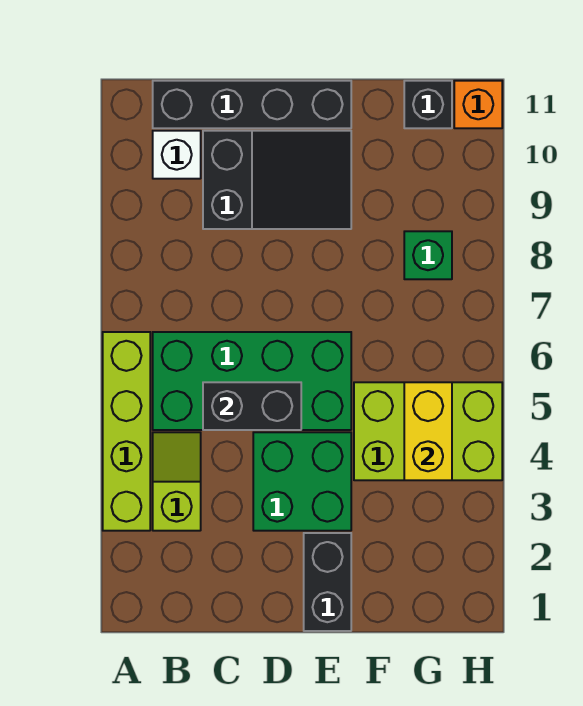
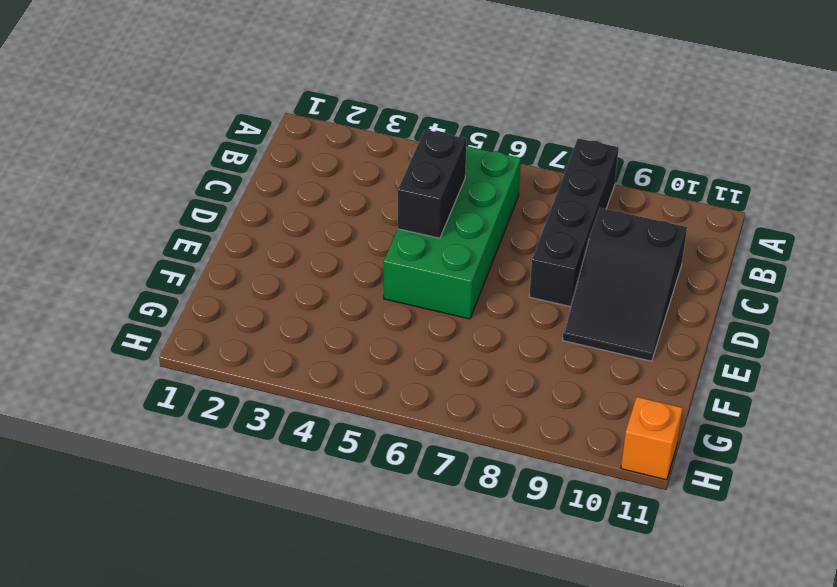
black brick A8:D8 level 1 -> black brick B11:E11 level 1
none -> lime brick A3:A6 level 1
none -> lime slope B3:B4 level 1 top 3
none -> white brick B10 level 1

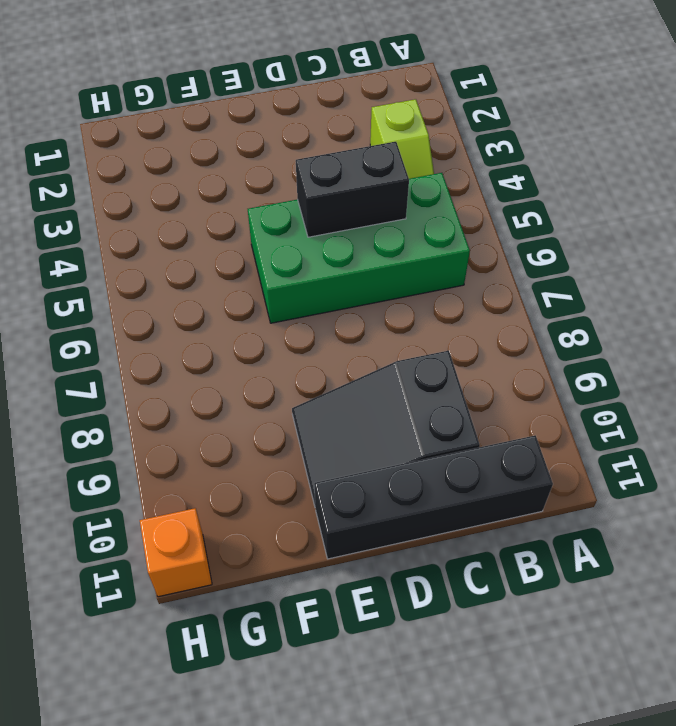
none -> lime brick A3:A6 level 1
none -> white brick B10 level 1
none -> green brick D3:E4 level 1

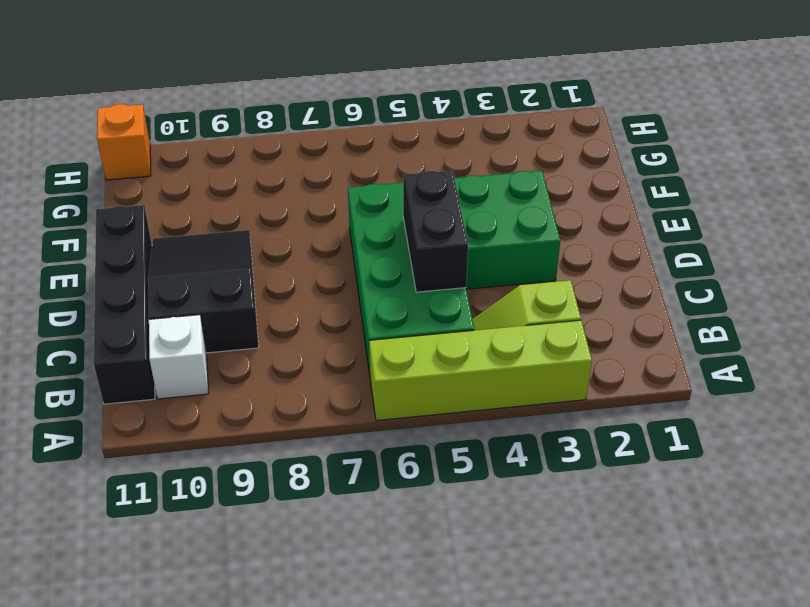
none -> black brick E1:E2 level 1
none -> lime brick F4:H5 level 1
none -> green brick G8 level 1

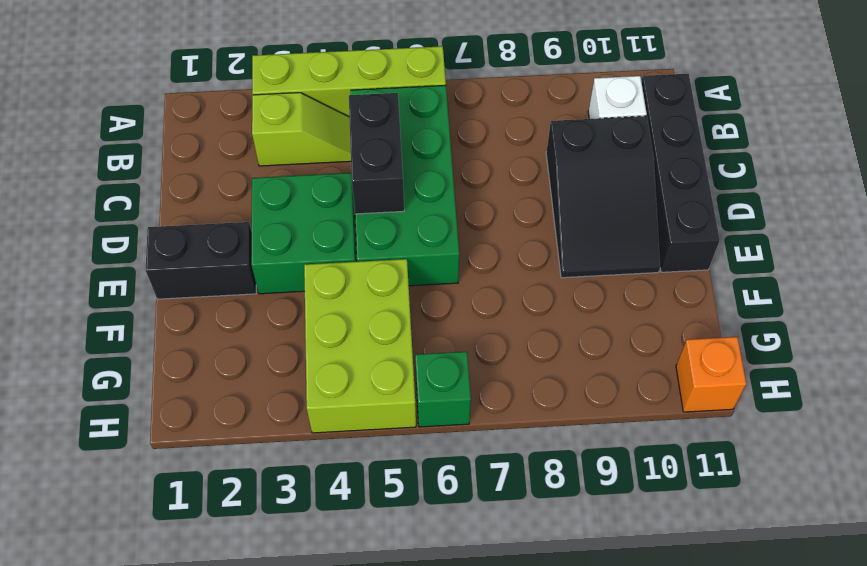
green brick H6 level 1 -> green brick G8 level 1
none -> black brick G11 level 1
none -> yellow brick G4:G5 level 2

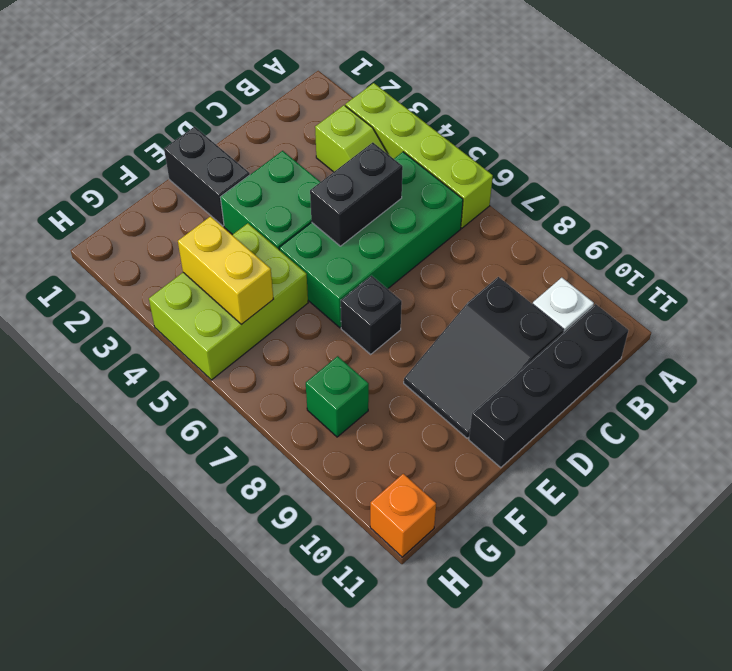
black brick E7 level 1 -> black brick G11 level 1

